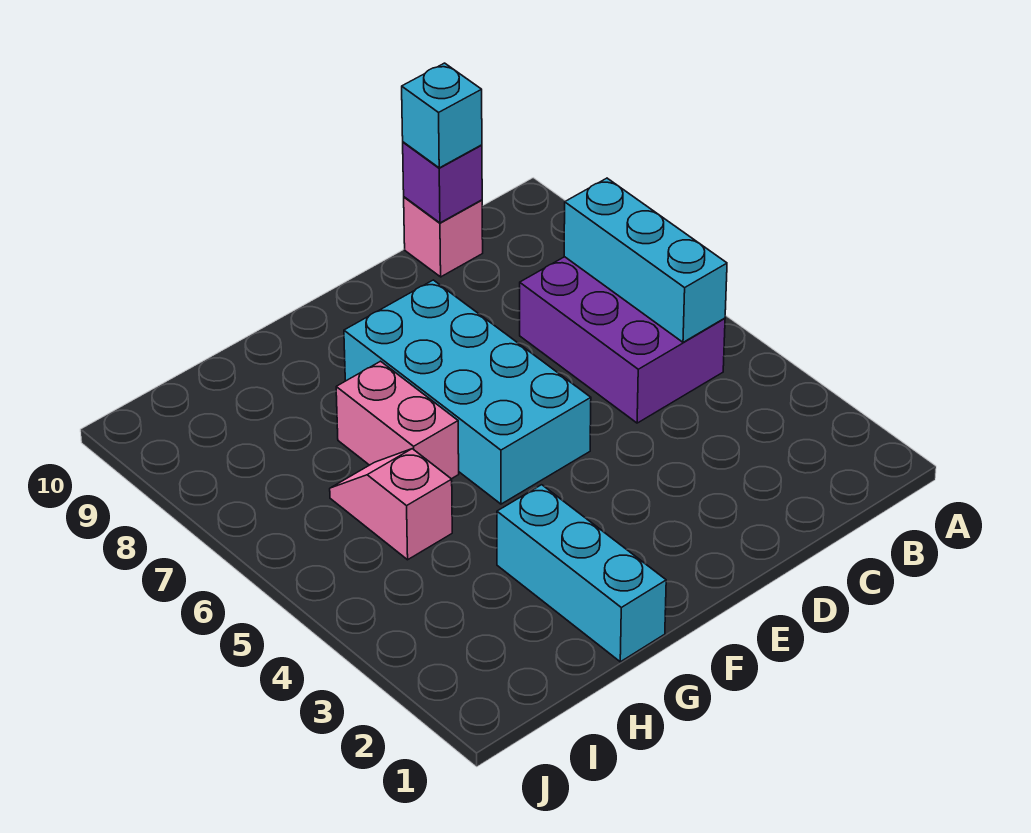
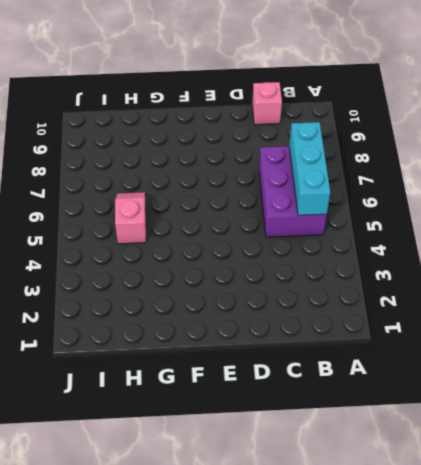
none -> cyan brick E5:F8 level 1
none -> cyan brick G1:G3 level 1

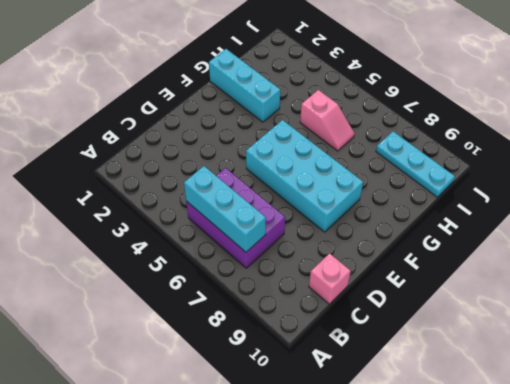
cyan plate I8:I10 level 1 -> none
none -> pink brick G6:G7 level 1
none -> purple brick C10 level 2

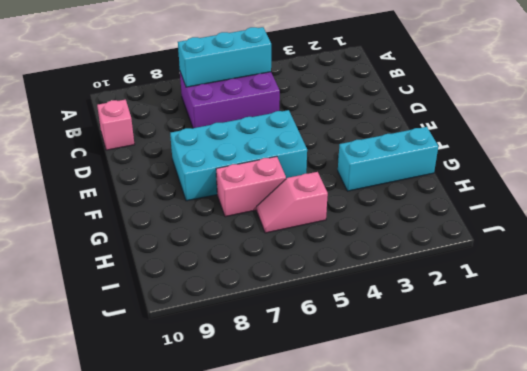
none -> purple brick C10 level 2
none -> cyan brick C10 level 3

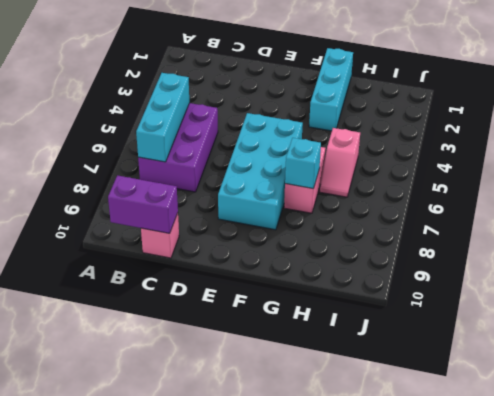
purple brick B10:C10 level 2 -> purple brick C10 level 2
cyan brick G7 level 2 -> cyan brick C10 level 3

